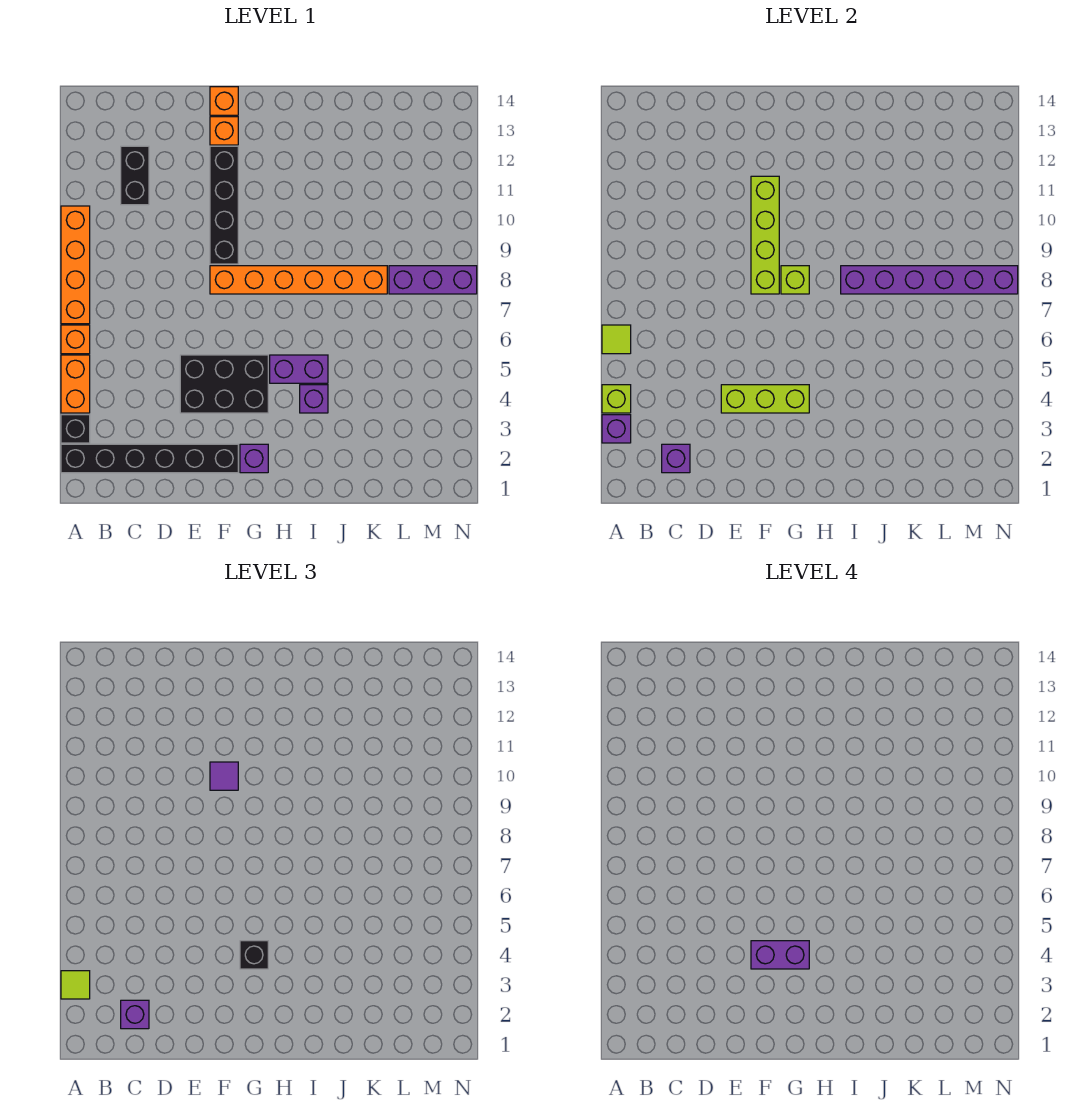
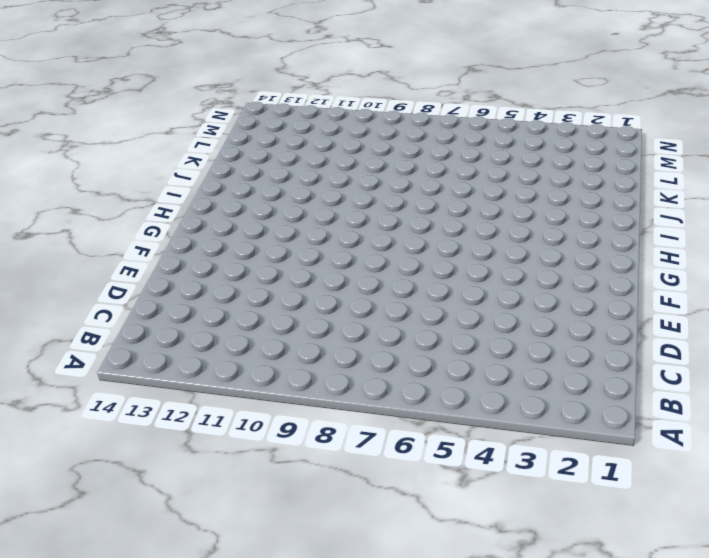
none -> black brick A2:F2 level 1
none -> black brick A3 level 1
none -> orange brick A4:A5 level 1

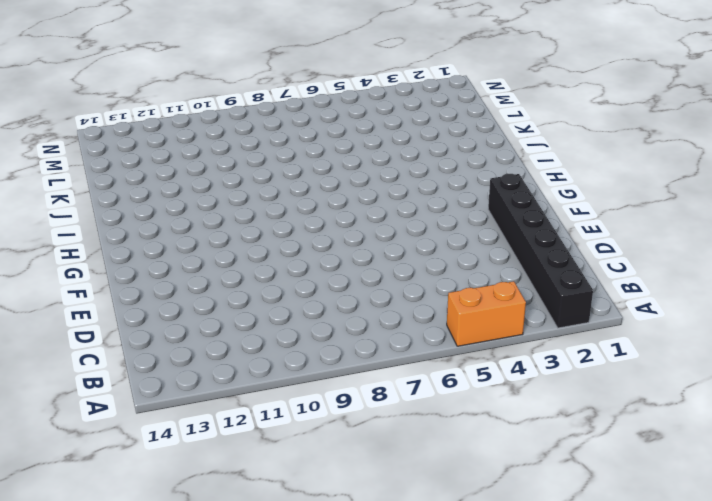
none -> black brick A3 level 1
none -> orange brick A6 level 1
none -> orange brick A7:A10 level 1

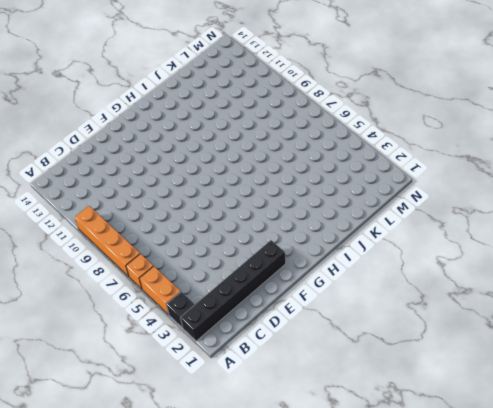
none -> black brick C11:C12 level 1
none -> black brick E4:G5 level 1
none -> orange brick F8:K8 level 1

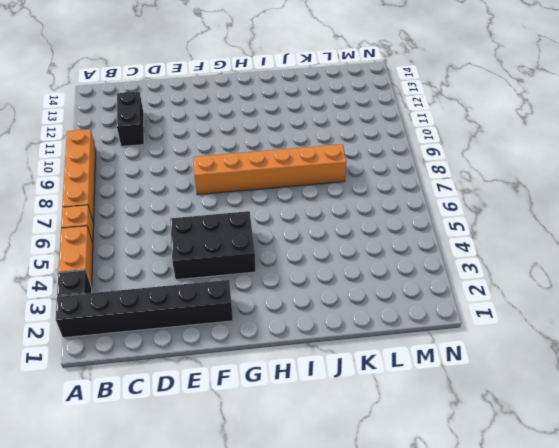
none -> black brick F9:F12 level 1
none -> orange brick F13 level 1
none -> orange brick F14 level 1

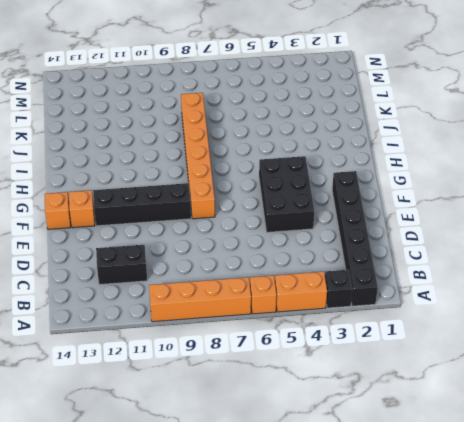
none -> purple brick G2 level 1
none -> purple brick H5:I5 level 1
none -> purple brick I4 level 1

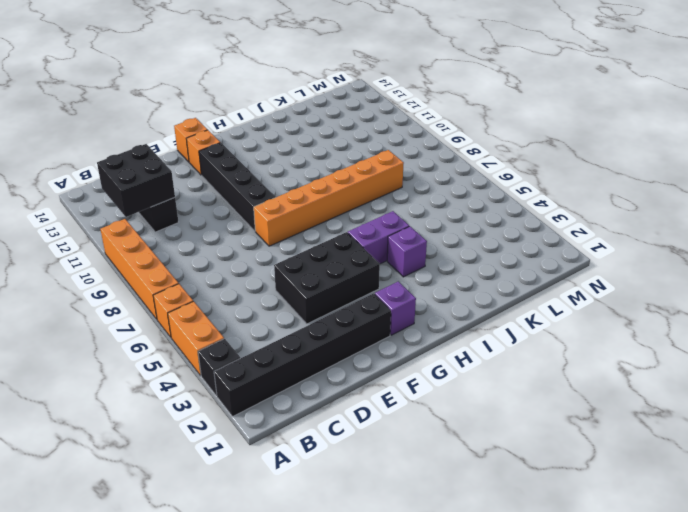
black brick B11:C12 level 2 -> none
none -> purple brick L8:N8 level 1
none -> purple brick A3 level 2
none -> lime brick A4 level 2

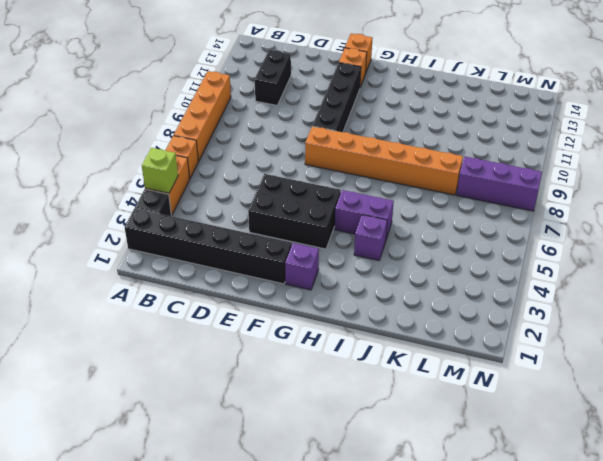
none -> purple brick A3 level 2
none -> lime tile A6 level 2
none -> purple brick C2 level 2

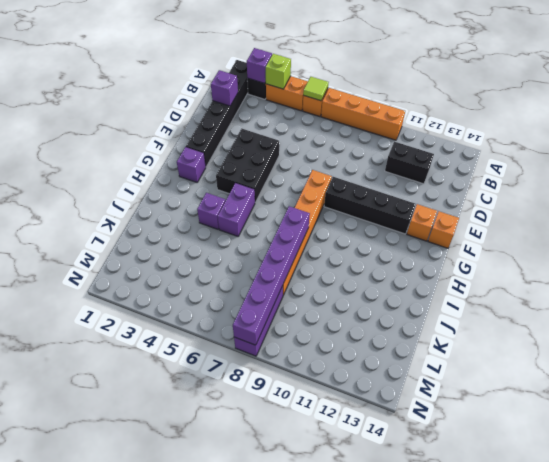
none -> lime brick E4:G4 level 2
none -> lime brick F8:F11 level 2
none -> lime brick G8 level 2

